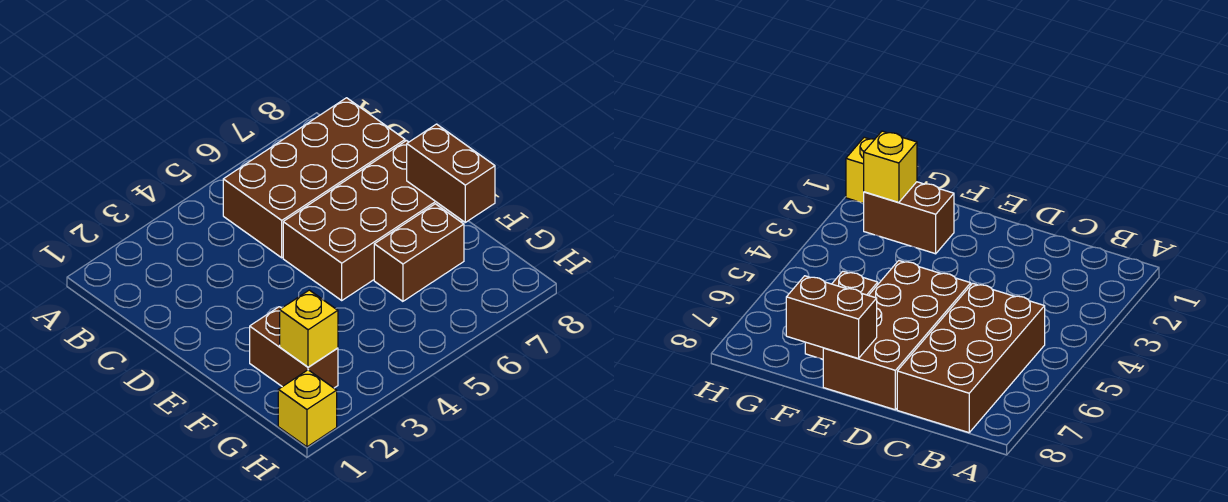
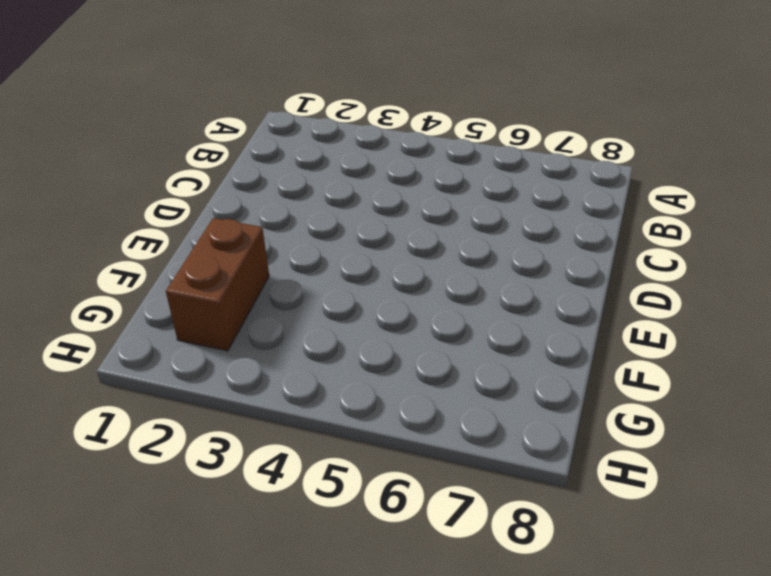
none -> brown brick B5:C8 level 1
none -> brown brick D5:E8 level 1

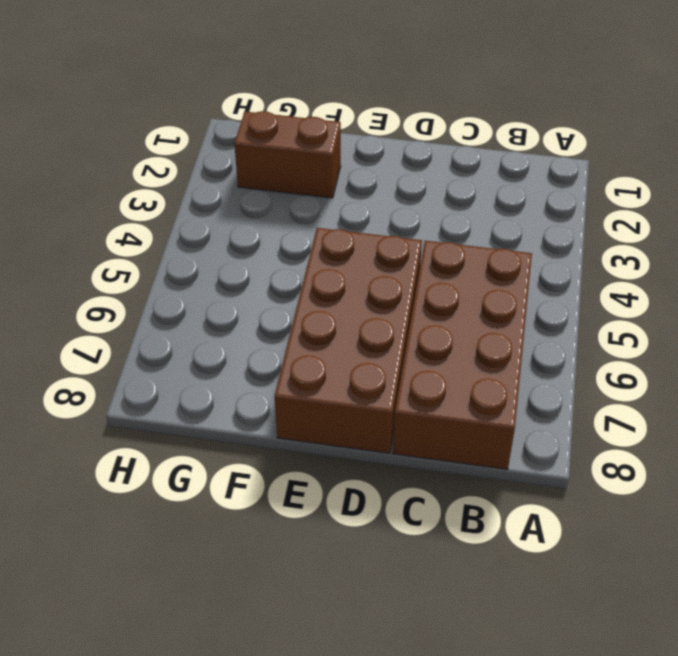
none -> brown brick F6:F7 level 1
none -> yellow brick H1 level 1

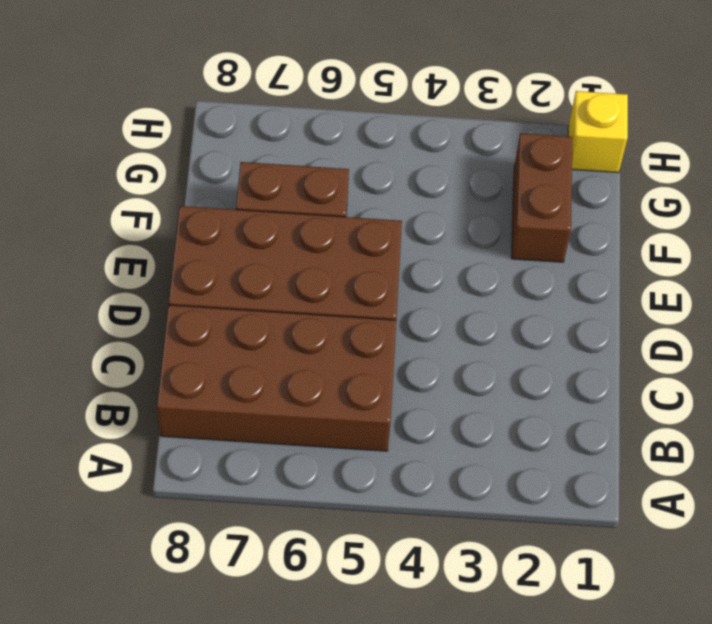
none -> brown brick E8:F8 level 2
none -> yellow brick G2 level 2

